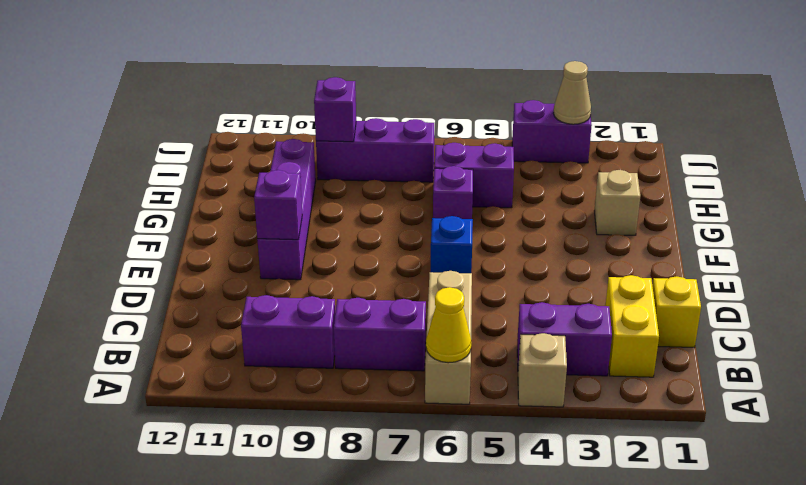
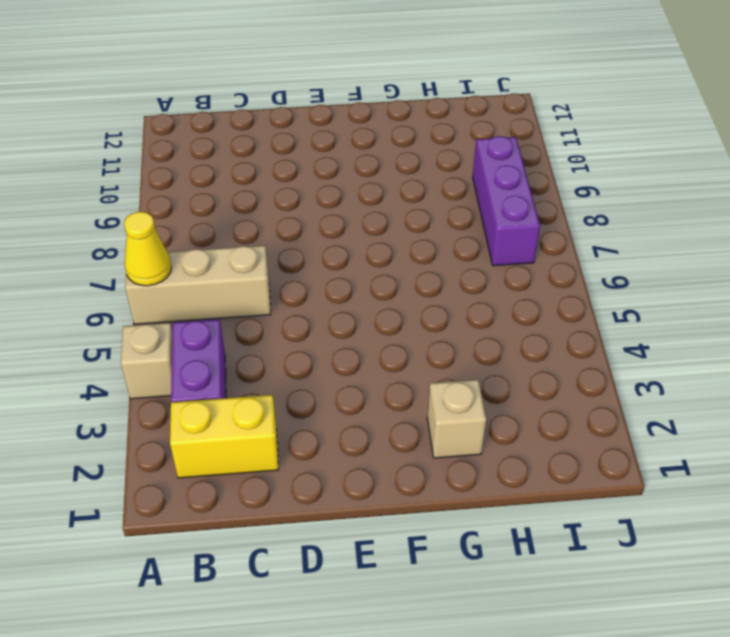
none -> purple brick B7:B8 level 1
none -> purple brick B9:B10 level 1
none -> yellow brick C1 level 1

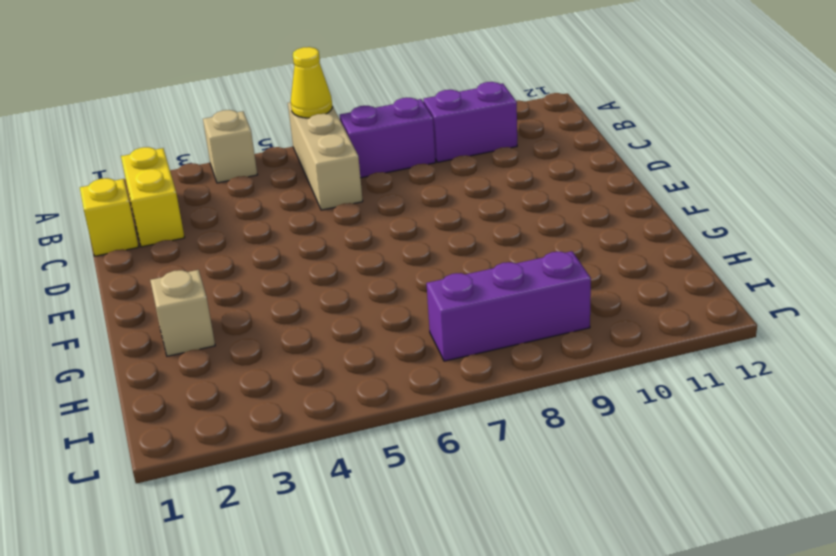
none -> purple brick B3:B4 level 1
none -> blue brick E6 level 1
none -> purple brick E10:H10 level 1

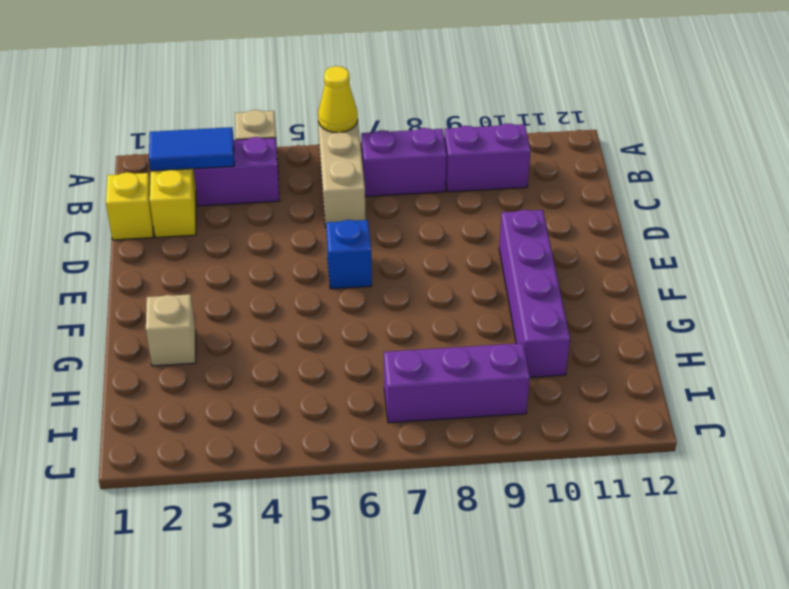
blue tile B2:B3 level 2 -> none
none -> purple brick G6 level 1
none -> purple brick H5:H6 level 1
none -> purple brick J3:J4 level 1

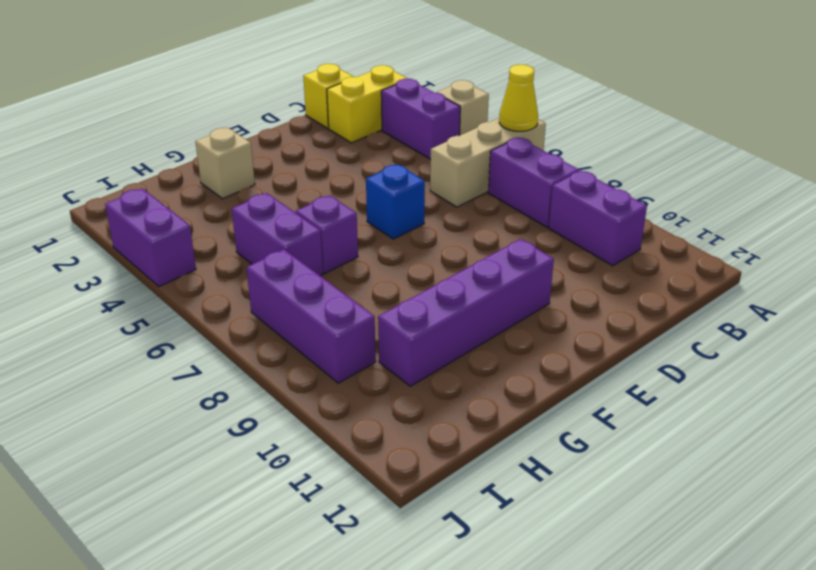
none -> purple brick E10 level 2
none -> purple brick I9 level 2
none -> tan cone J3 level 2

